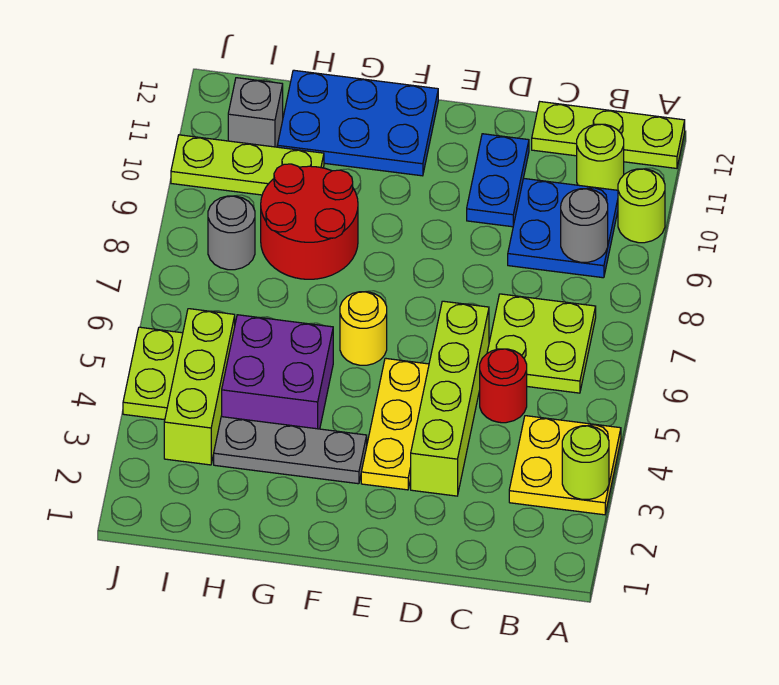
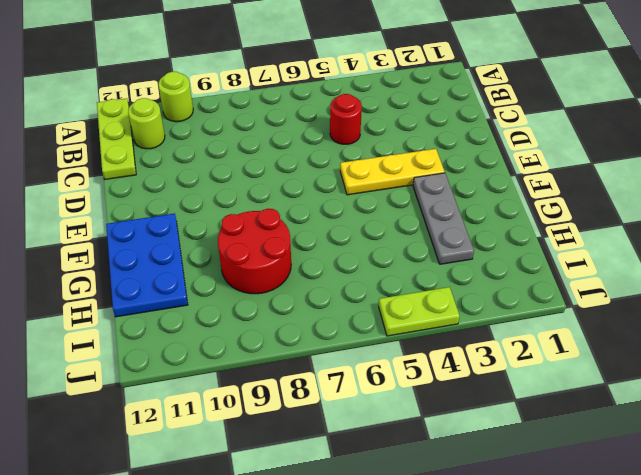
none -> yellow plate A3:B4 level 1
none -> lime plate B6:C7 level 1
none -> blue plate B9:C10 level 1

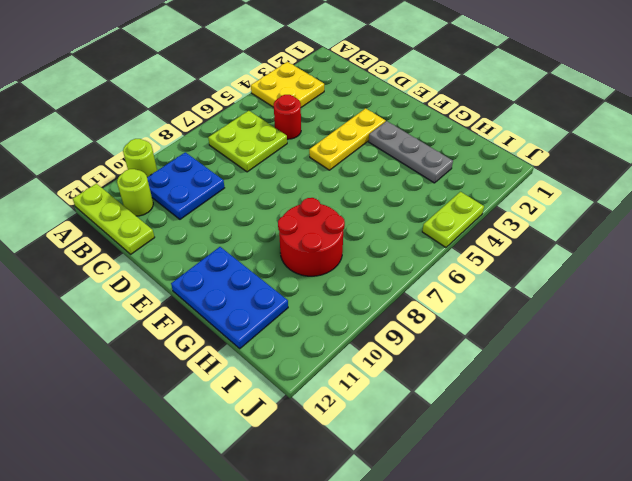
none -> lime brick D3:D6 level 1
none -> blue plate D10:D11 level 1
none -> yellow round brick F6 level 1

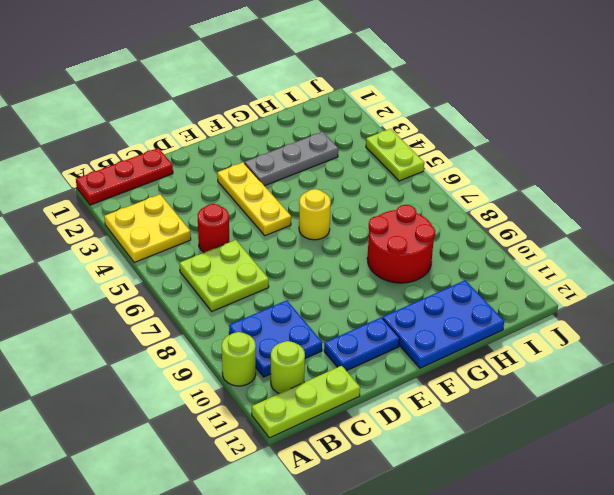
red plate A1:C1 level 1 -> none
blue plate D11:E11 level 1 -> blue plate D10:D11 level 1
none -> lime brick D3:D6 level 1
none -> purple brick G4:H5 level 1
none -> lime plate H10:J10 level 1

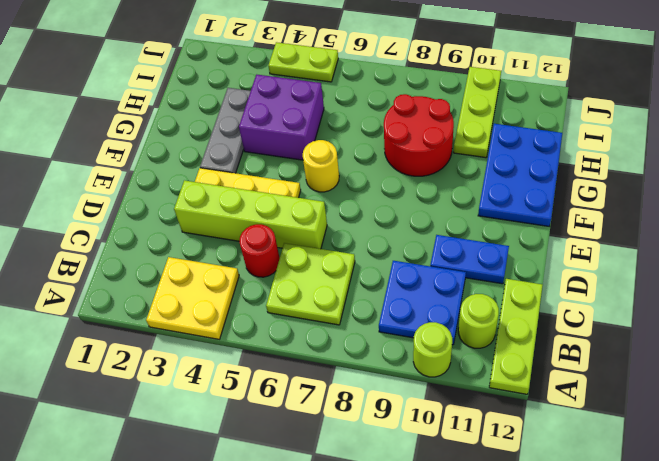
none -> lime brick I3:I5 level 1
none -> grey round brick I8 level 1
none -> grey brick I11 level 1

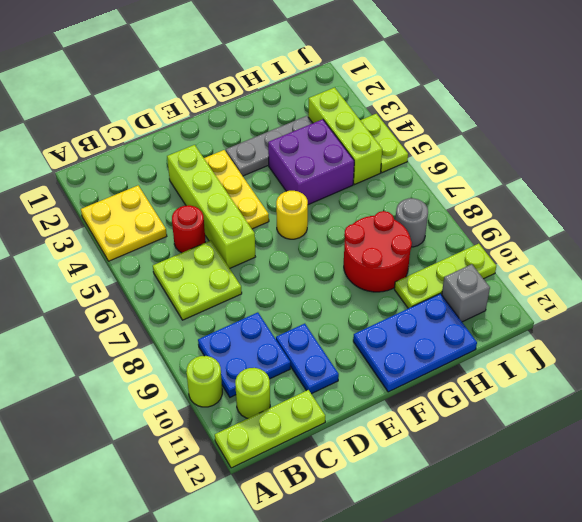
none -> lime round brick A3 level 2
none -> grey round brick B9 level 2

